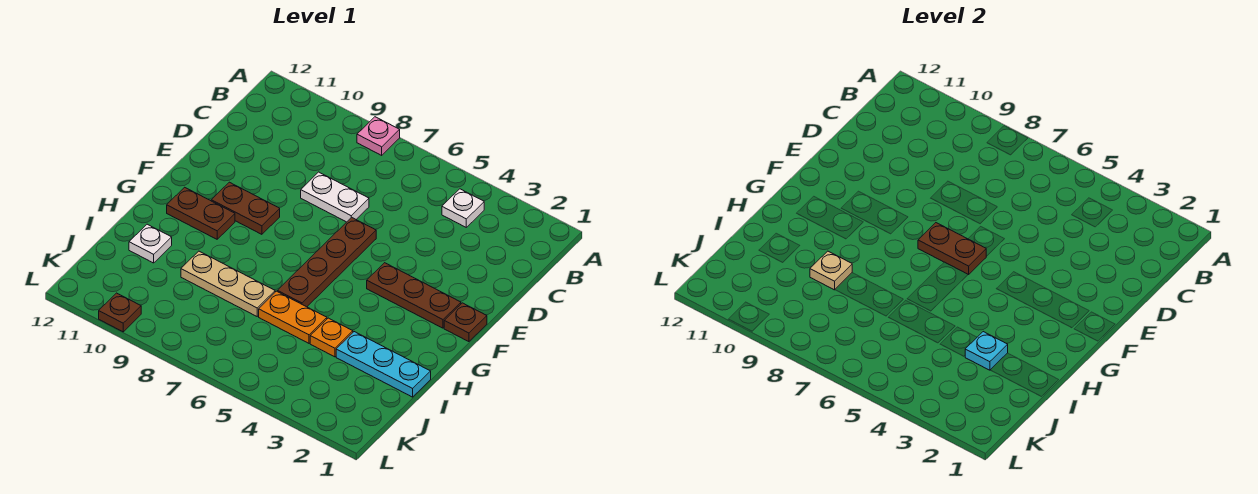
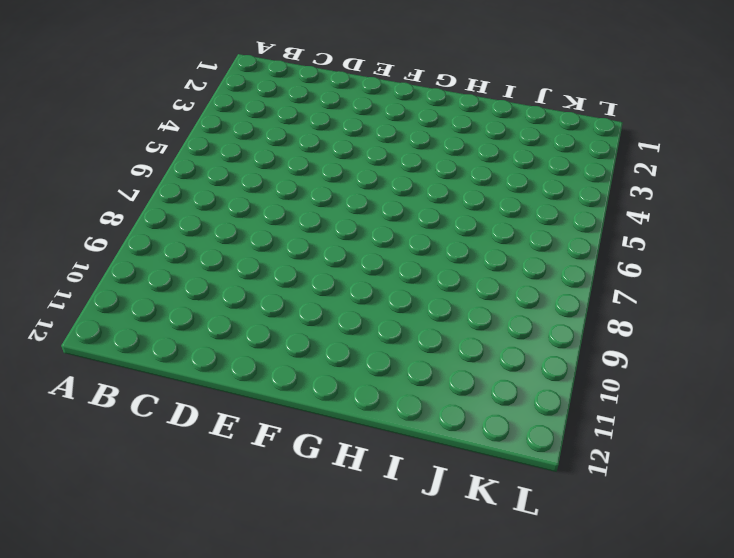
none -> pink plate A8 level 1
none -> white plate B4 level 1
none -> white plate D7:D8 level 1

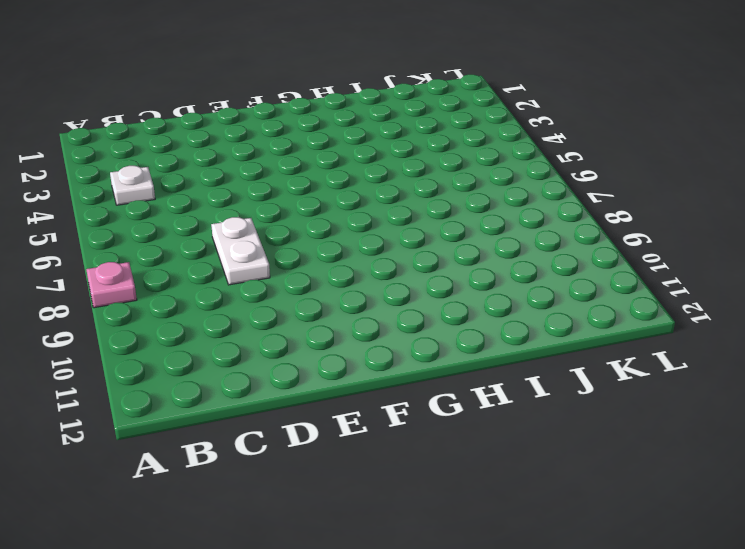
none -> brown plate E6:H6 level 1
none -> brown plate F1 level 1
none -> brown plate F2:F4 level 1

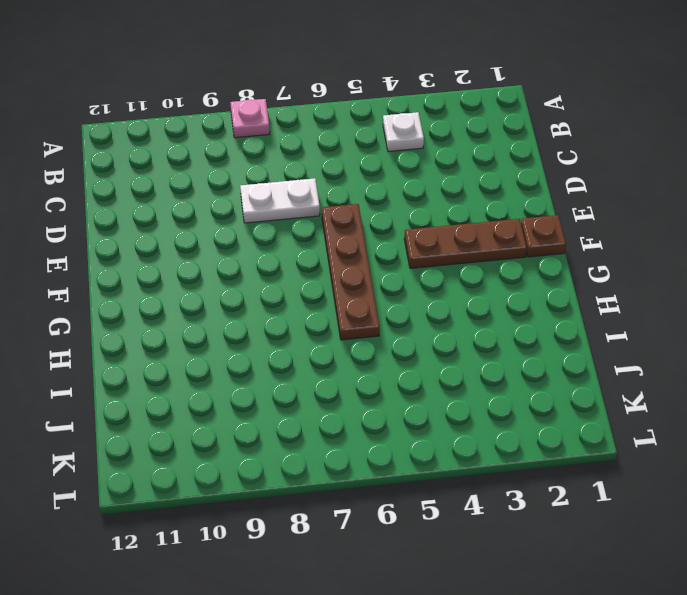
none -> brown plate F9:F10 level 1
none -> brown plate G10:G11 level 1
none -> cyan plate I1:I3 level 1

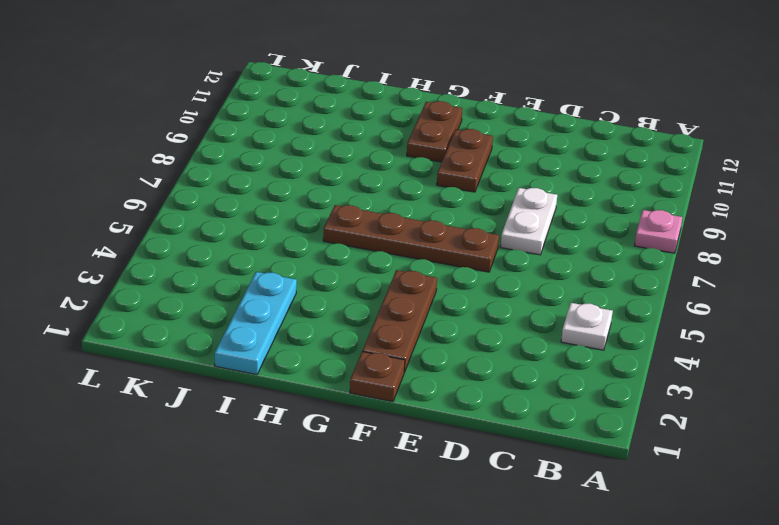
none -> orange plate I4 level 1
none -> orange plate I5:I6 level 1
none -> tan plate I7:I9 level 1

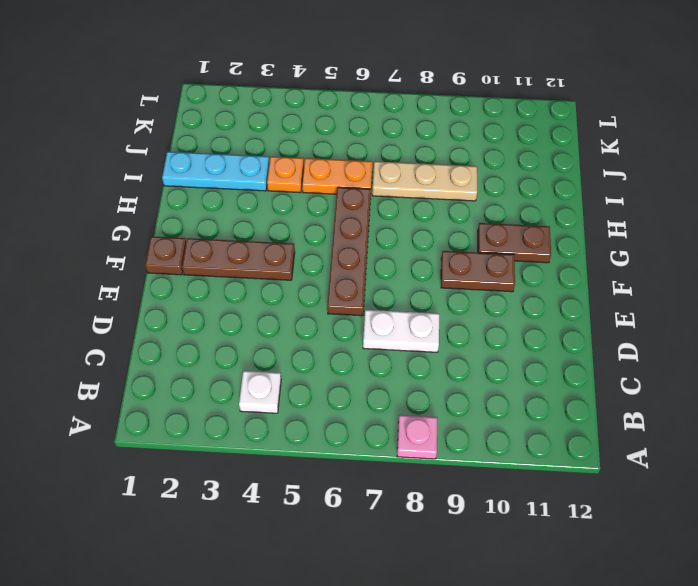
none -> white plate I11 level 1
none -> brown plate L10 level 1
none -> brown plate F6:F7 level 2

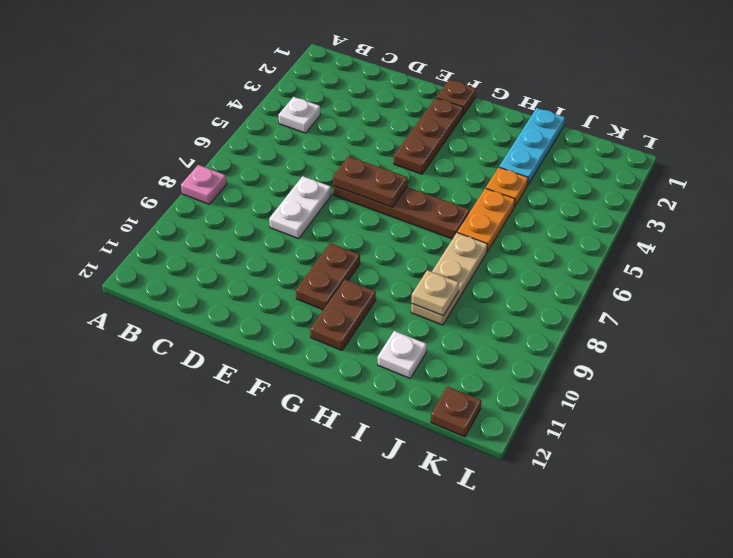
brown plate E6:F6 level 2 -> brown plate F6:F7 level 2
brown plate K12 level 1 -> brown plate L10 level 1
none -> cyan plate I3 level 2

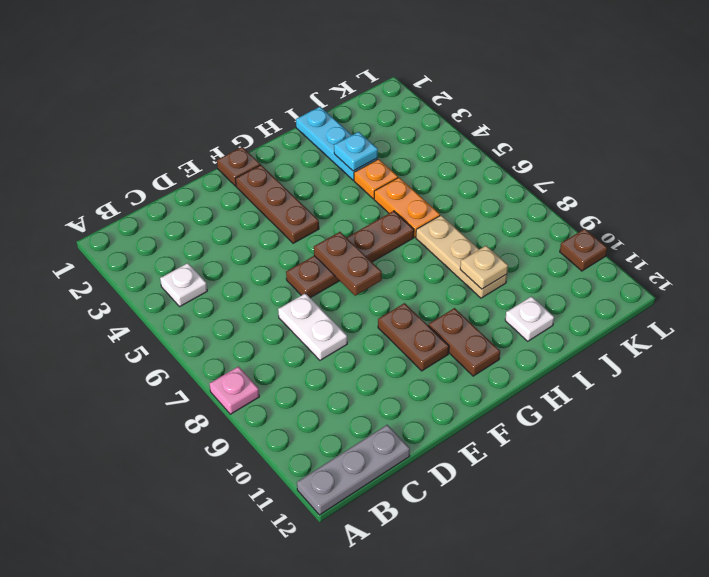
grey plate A12:C12 level 1 -> none

